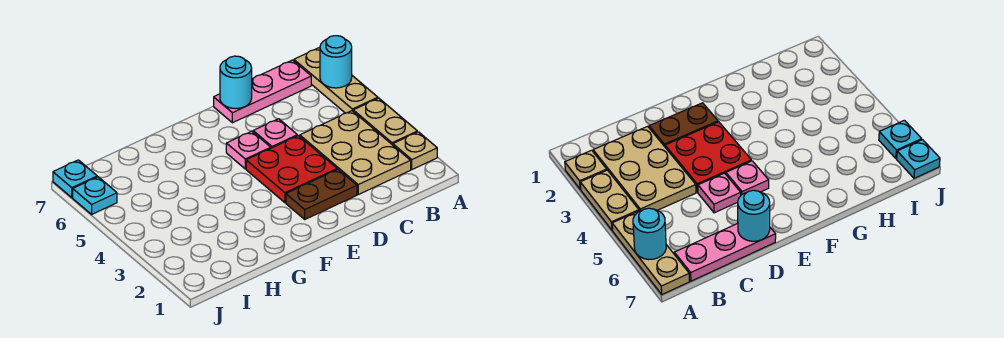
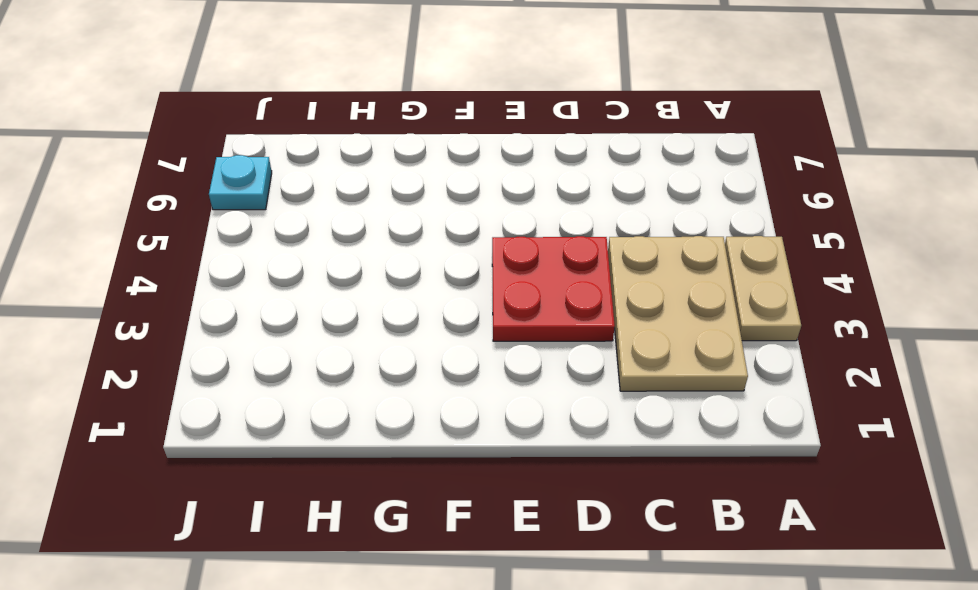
none -> tan plate A2 level 1
none -> tan plate A5:A7 level 1
none -> pink plate B7:D7 level 1

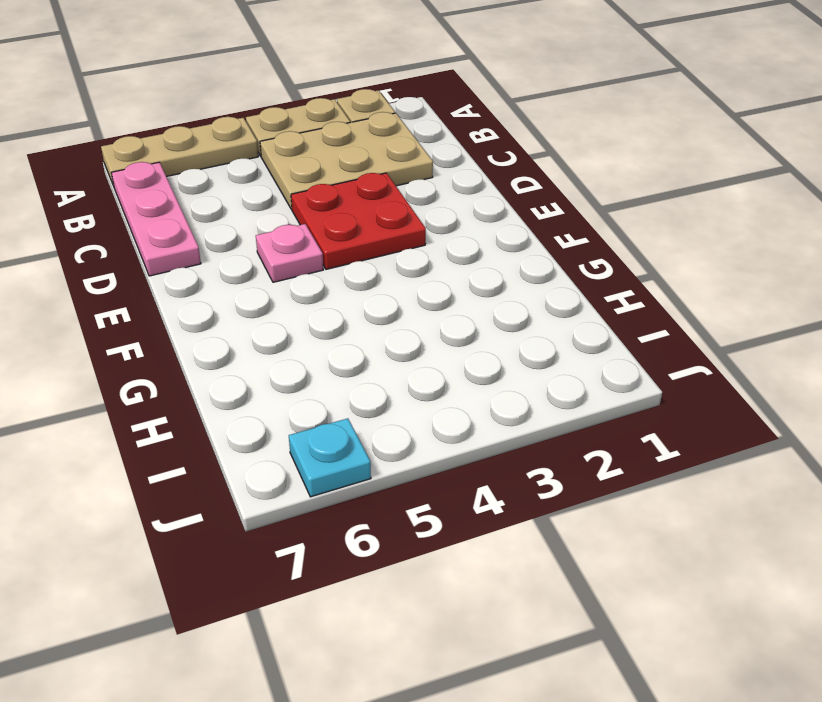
none -> brown plate D2:E2 level 1
none -> pink plate D5 level 1
none -> cyan plate J7 level 1

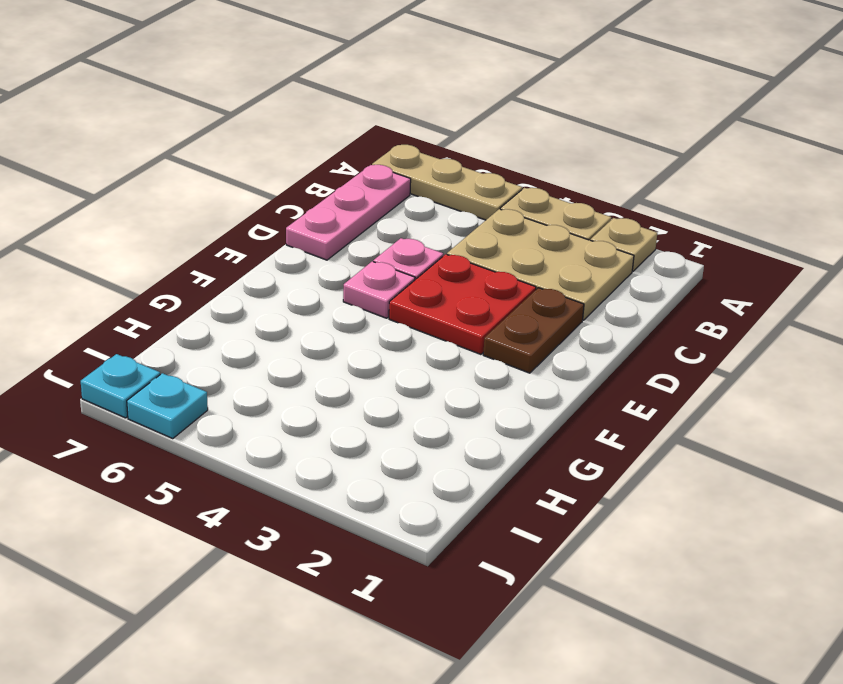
none -> cyan round brick A6 level 2
none -> cyan round brick D7 level 2

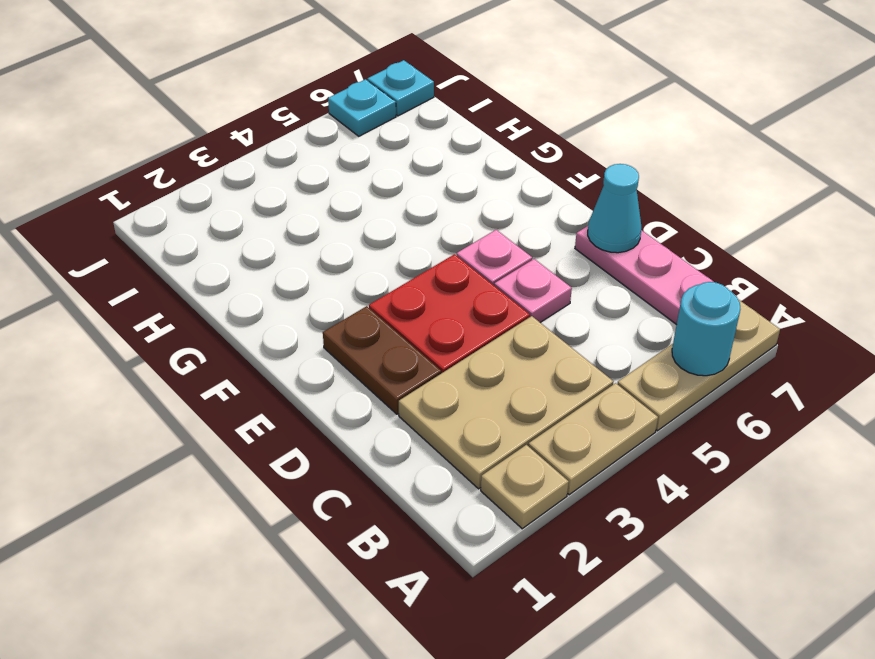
cyan cone D7 level 2 -> cyan round brick D7 level 2

